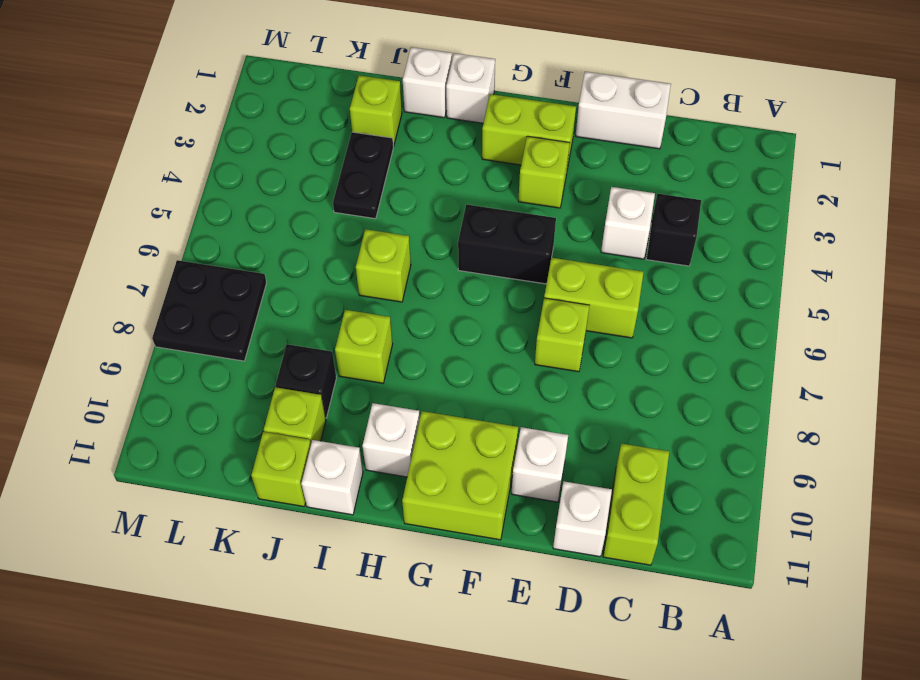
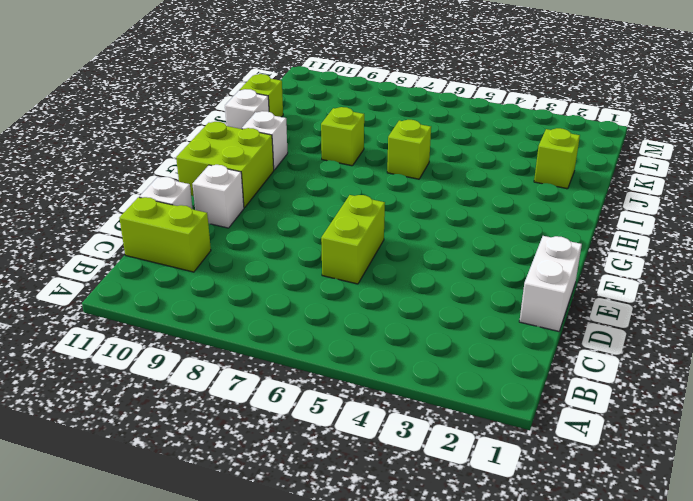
none -> black brick C4 level 1
none -> white brick D4 level 1
none -> lime brick E7 level 1

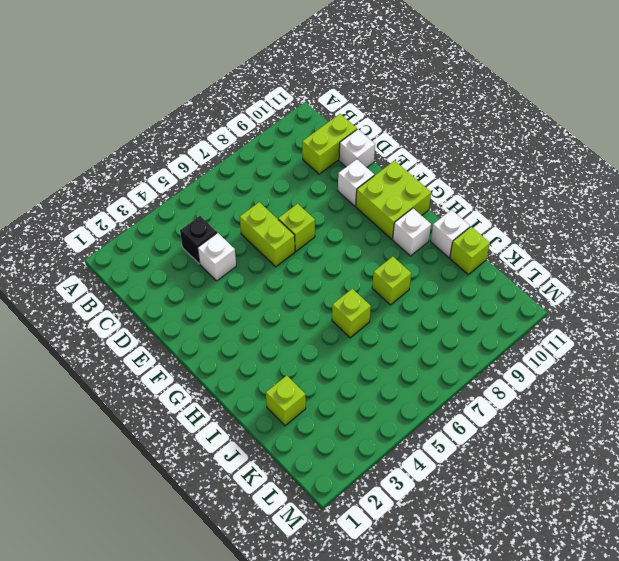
none -> white brick D1:E1 level 1
none -> lime brick F2:G2 level 1
none -> lime brick F3 level 1

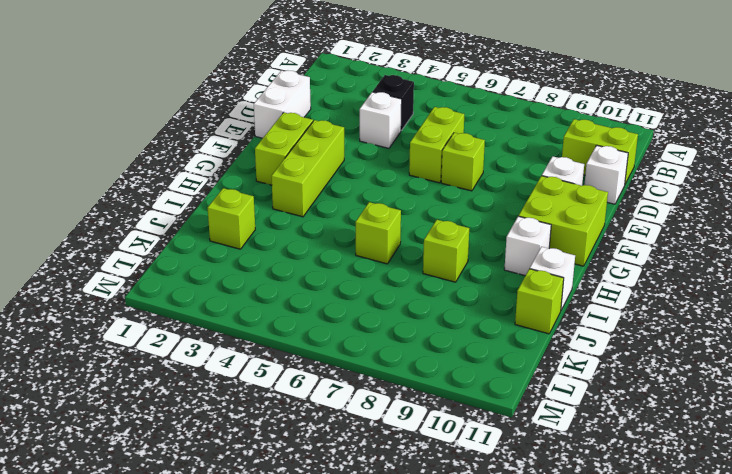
lime brick F3:H3 level 1 -> lime brick F3 level 1
none -> black brick F5:G5 level 1
none -> white brick H1 level 1
none -> white brick I1 level 1

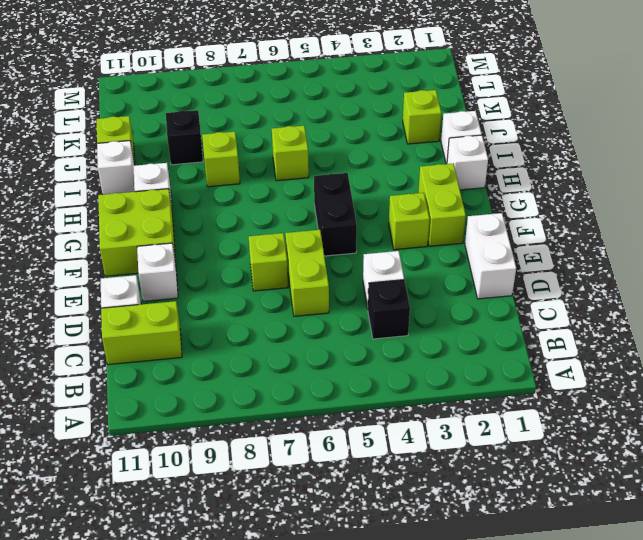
none -> black plate J3:J4 level 1
none -> lime brick J10 level 1
none -> black plate L7:M8 level 1

